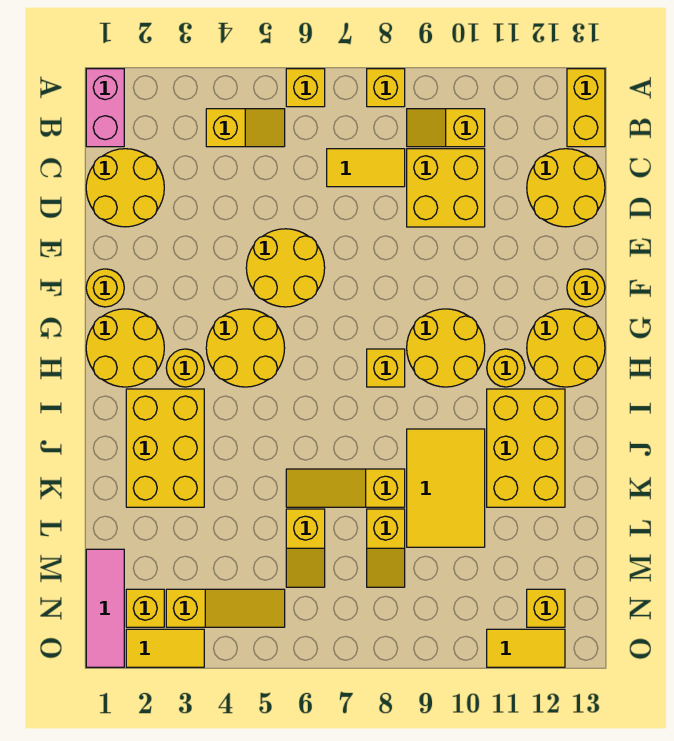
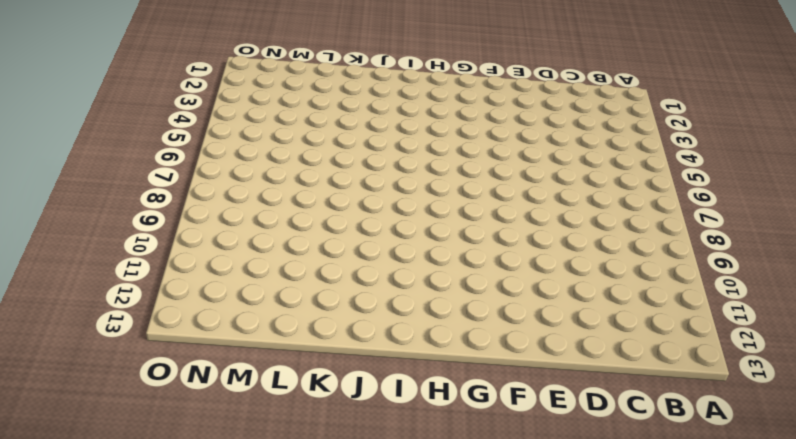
none -> pink brick A1:B1 level 1
none -> yellow brick A6 level 1
none -> yellow brick A8 level 1
none -> yellow brick A13:B13 level 1

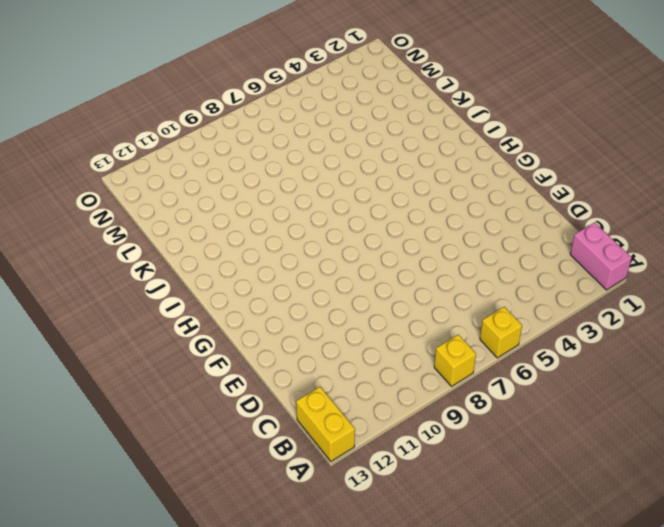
none -> yellow slope B4:B5 level 1 top 4
none -> yellow slope B9:B10 level 1 top 10
none -> yellow round brick C1:D2 level 1
none -> yellow tile C7:C8 level 1

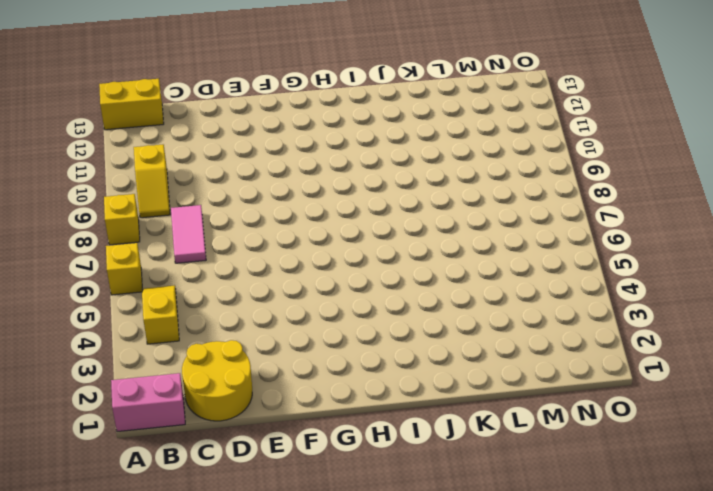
pink tile C7:C8 level 1 -> yellow tile C7:C8 level 1
none -> yellow brick C9:D10 level 1
none -> yellow round brick C12:D13 level 1
none -> yellow round brick E5:F6 level 1
none -> yellow round brick F1 level 1

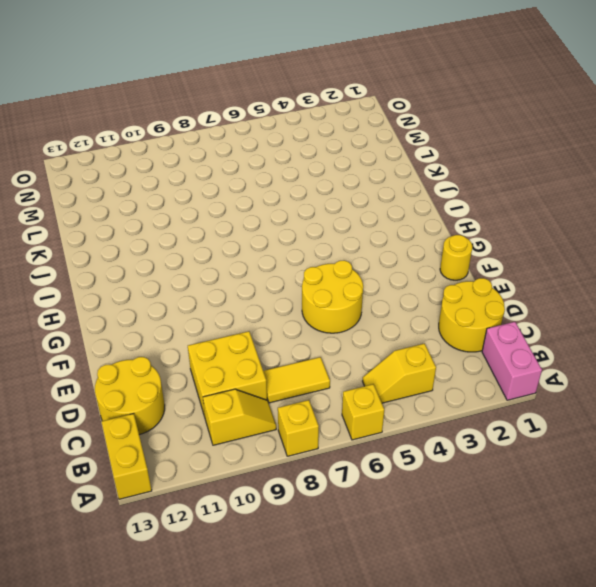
none -> yellow round brick F13 level 1
none -> yellow round brick G1:H2 level 1
none -> yellow round brick G4:H5 level 1
none -> yellow round brick G9:H10 level 1

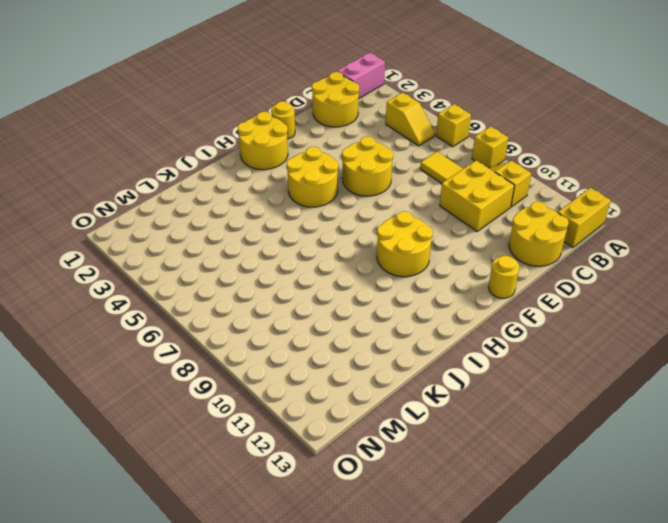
none -> yellow round brick G12:H13 level 1
none -> yellow round brick H3 level 1
none -> yellow brick H8 level 1
none -> yellow round brick H11 level 1

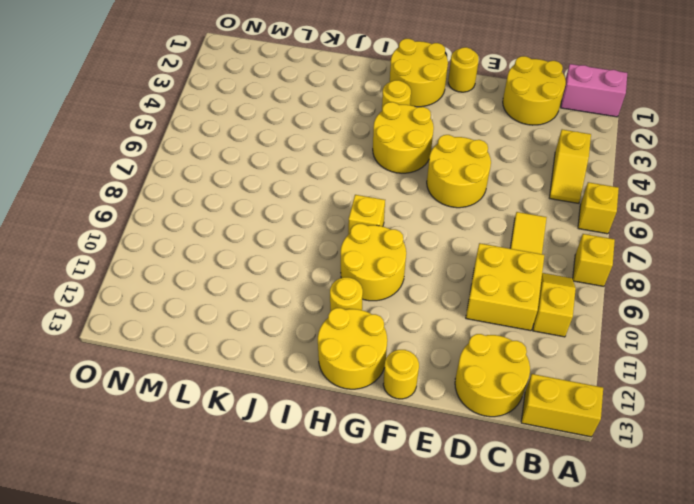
none -> yellow brick I2:K3 level 1
none -> yellow brick I11:K12 level 1
none -> yellow tile J9:L10 level 1
none -> yellow slope K6:K8 level 1 top 8

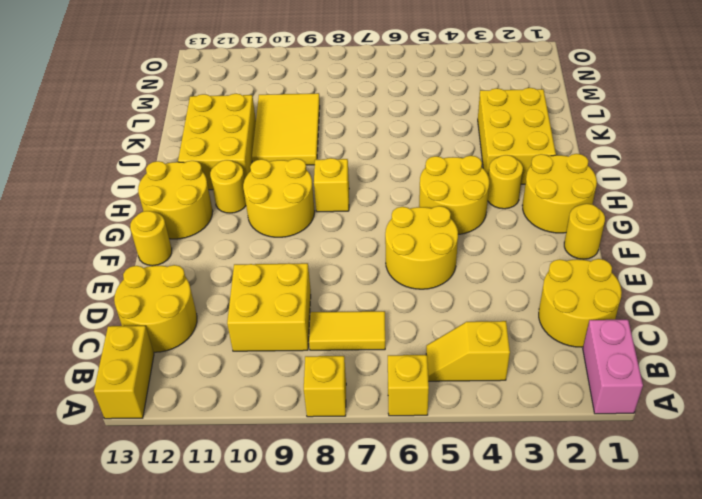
none -> yellow slope B9:B10 level 1 top 10
none -> yellow slope K6:K8 level 1 top 8
none -> yellow slope L6:M6 level 1 top L
none -> yellow slope L8:M8 level 1 top L

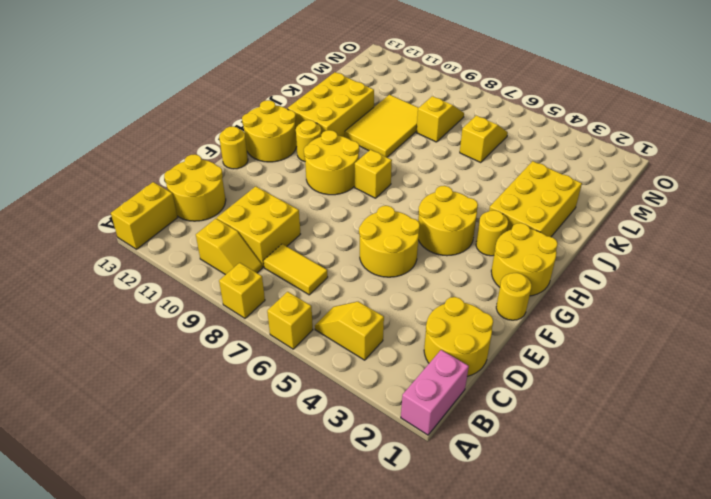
none -> yellow slope K6:K8 level 1 top 8
none -> pink tile M1:O1 level 1
none -> yellow brick N2 level 1
none -> yellow slope N3:N5 level 1 top 3

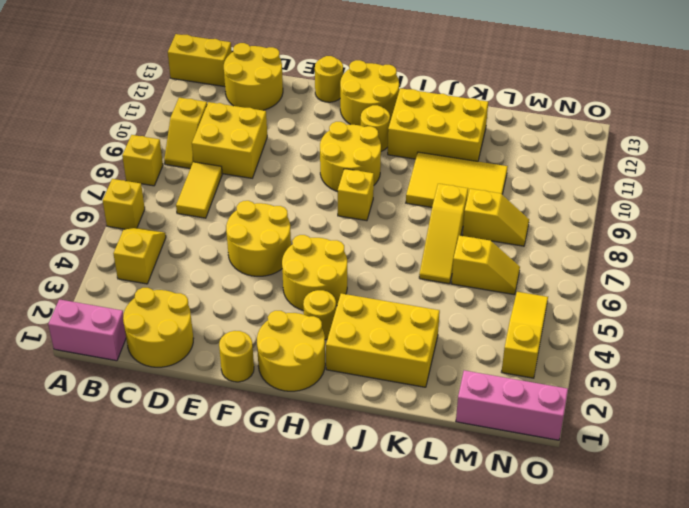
pink brick M1:O1 level 1 -> pink tile M1:O1 level 1
none -> yellow brick N2 level 1
none -> yellow brick N12 level 1
none -> yellow tile O2:O3 level 1
none -> yellow tile O11:O12 level 1

